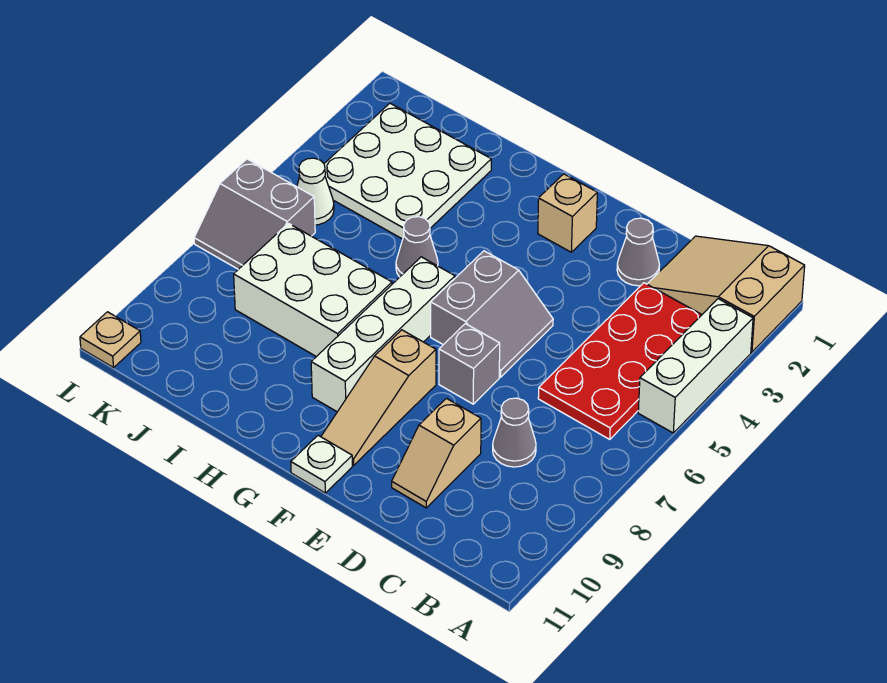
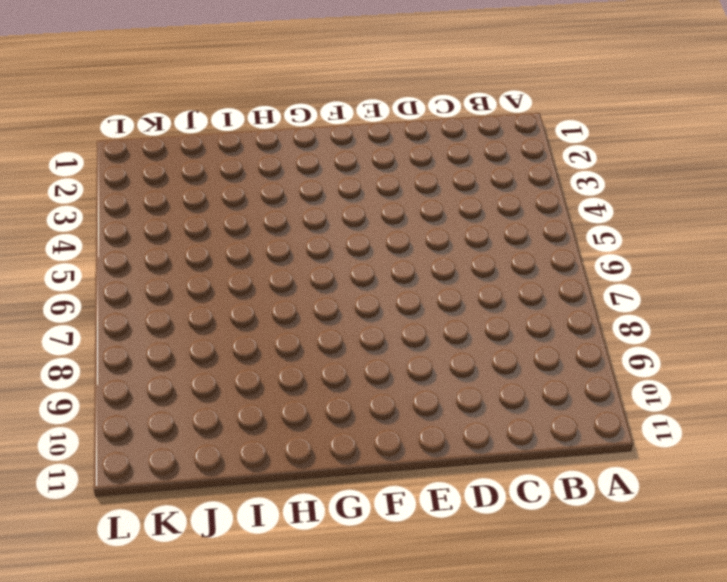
none -> tan slope A1:C2 level 1 top A
none -> white brick A3:A5 level 1
none -> red plate B3:C6 level 1

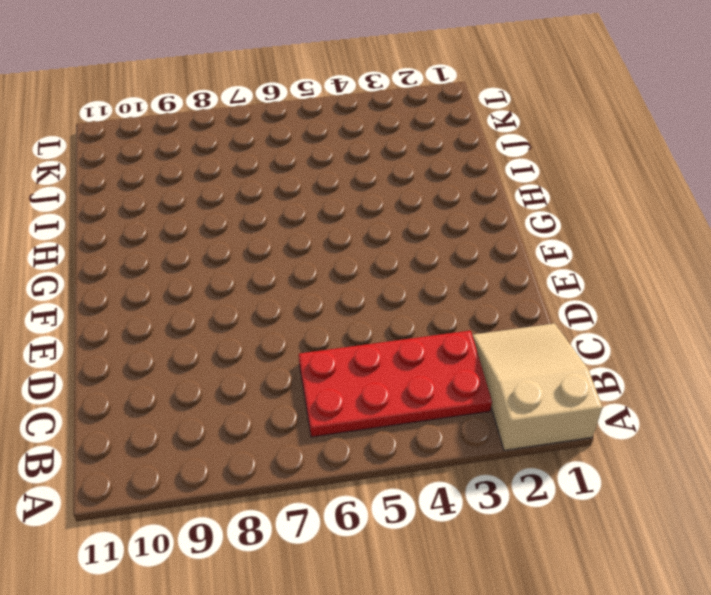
none -> white brick A3:A5 level 1
none -> grey cone C8 level 1
none -> grey cone D2 level 1

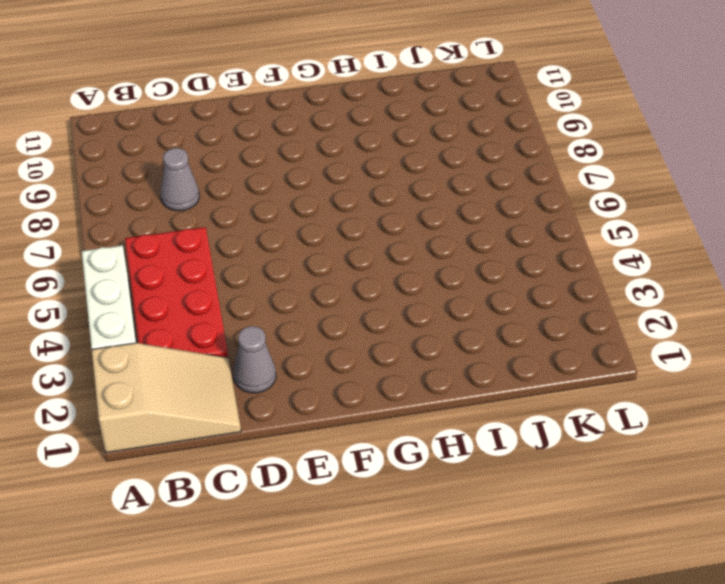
none -> tan slope D9:D10 level 1 top 9
none -> grey slope E5:F6 level 1 top F
none -> grey brick E7 level 1

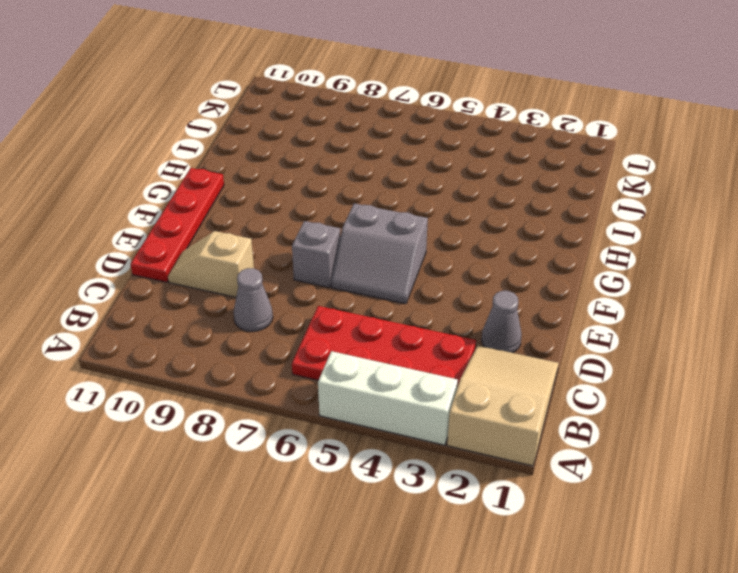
red plate D11:G11 level 1 -> white plate F11 level 1
none -> tan brick F2 level 1
none -> tan slope F8:F10 level 1 top 8
none -> white brick G6:G9 level 1

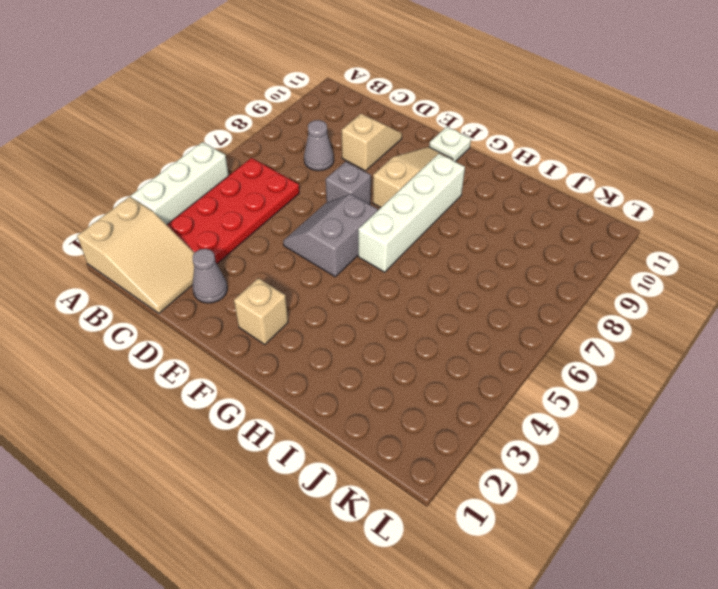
none -> grey cone H5 level 1
none -> white brick H7:J8 level 1
none -> white plate I2:K4 level 1

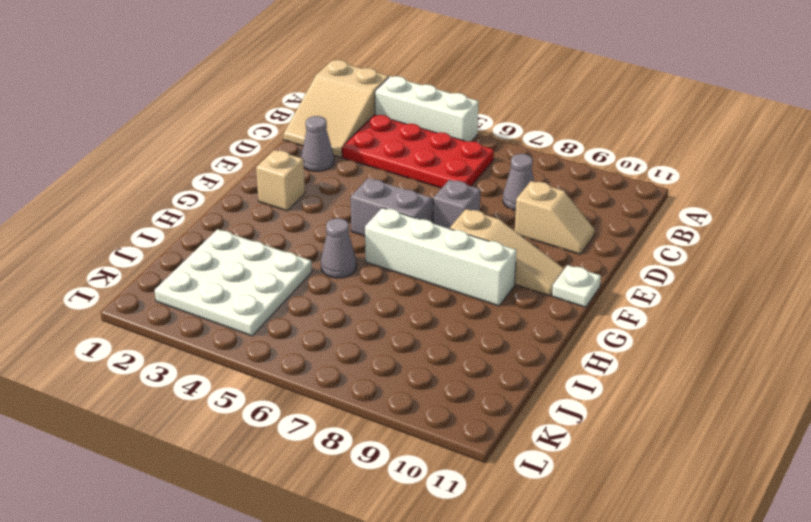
none -> white brick H7:J8 level 1
none -> white cone K5 level 1
none -> grey slope K6:L7 level 1 top 6

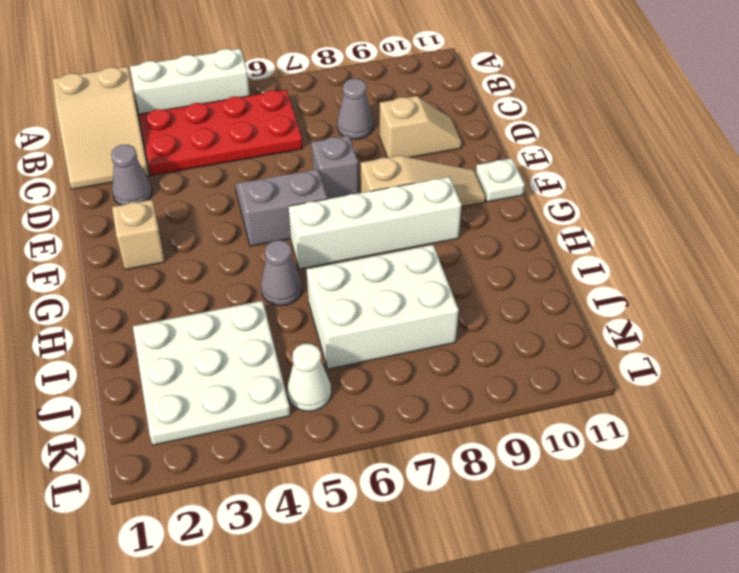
white brick I6:J8 level 1 -> white brick H7:J8 level 1
none -> grey slope K6:L7 level 1 top 6
none -> tan plate L11 level 1

